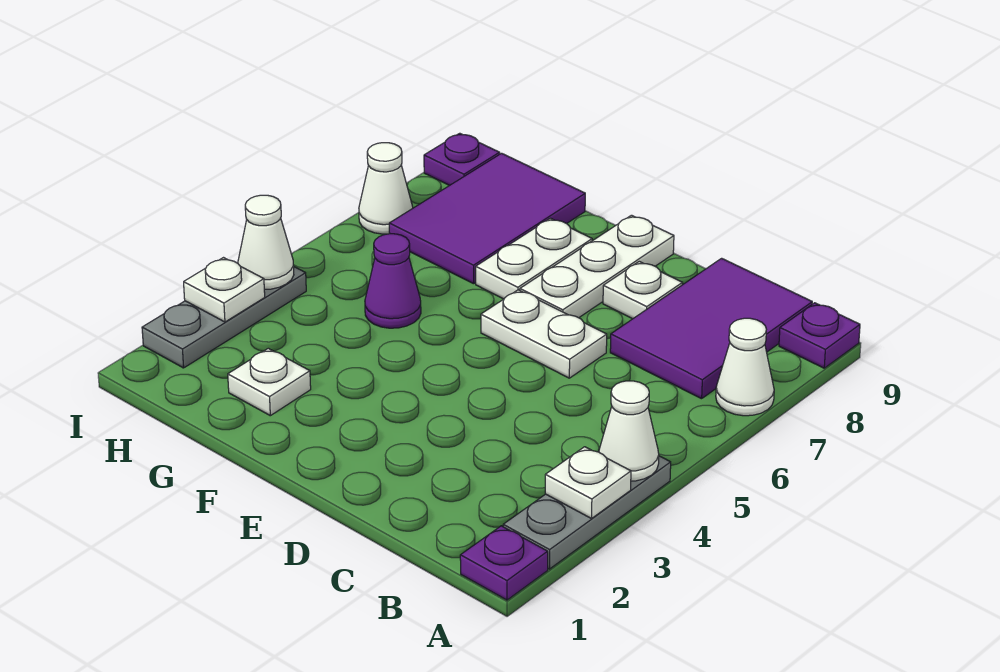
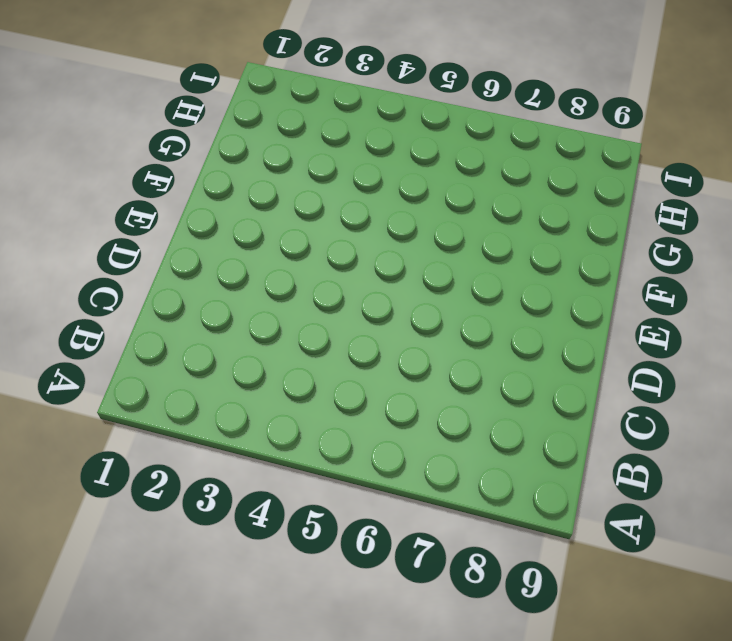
none -> purple plate A1 level 1
none -> grey plate A2:A4 level 1
none -> white cone A7 level 1

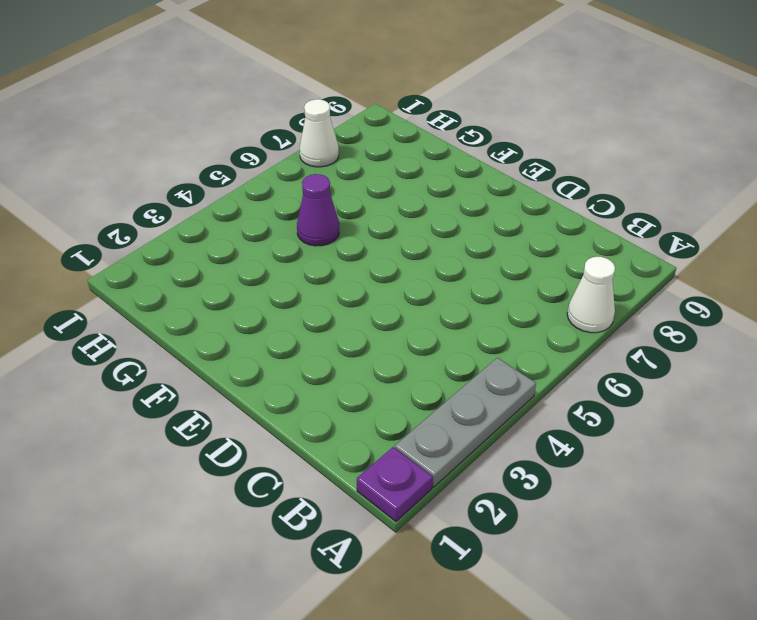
none -> purple plate A9 level 1
none -> purple tile B7:C9 level 1
none -> white plate D6:E6 level 1

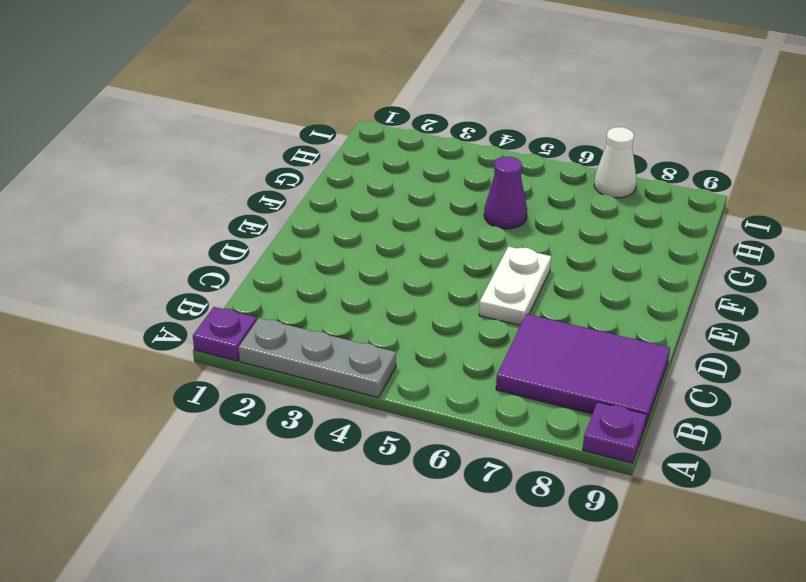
none -> white cone A7 level 1
none -> white plate D8 level 1
none -> white plate E7:E9 level 1

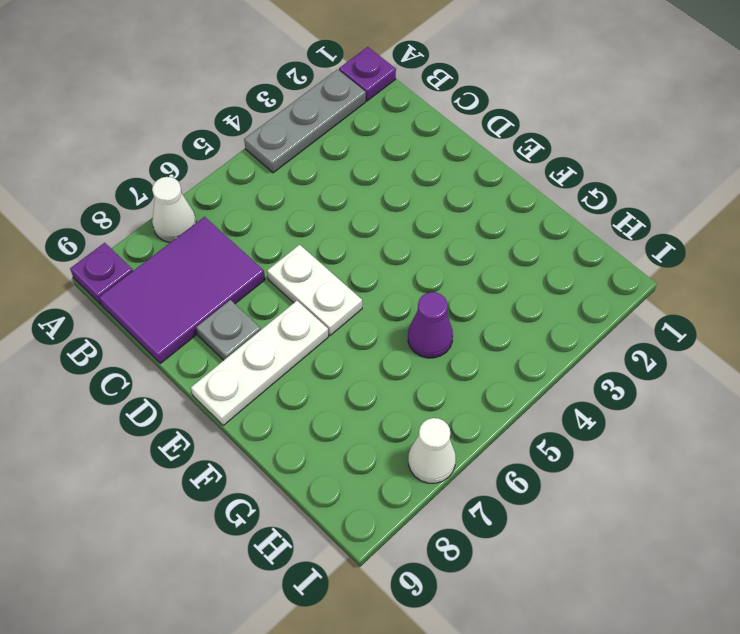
grey plate D8 level 1 -> white plate D8 level 1
none -> white plate F7:F8 level 1
none -> white plate G2 level 1
none -> purple tile G7:H9 level 1

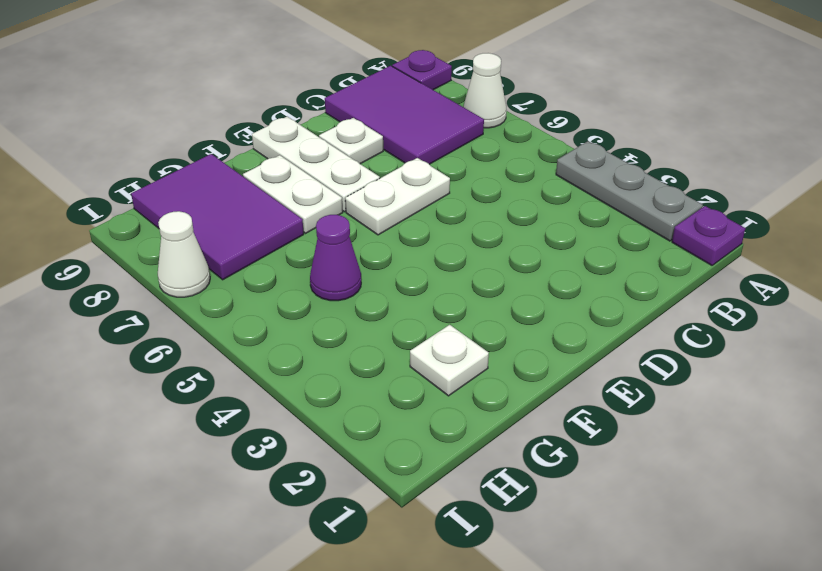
none -> grey plate I2:I4 level 1
none -> purple plate I9 level 1
none -> white plate A3 level 2

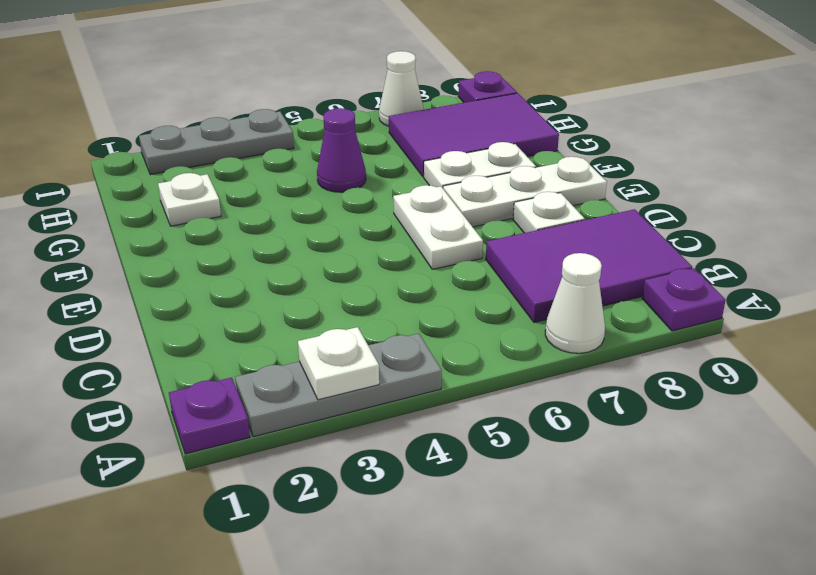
none -> white cone A4 level 2
none -> white plate I3 level 2
none -> white cone I4 level 2

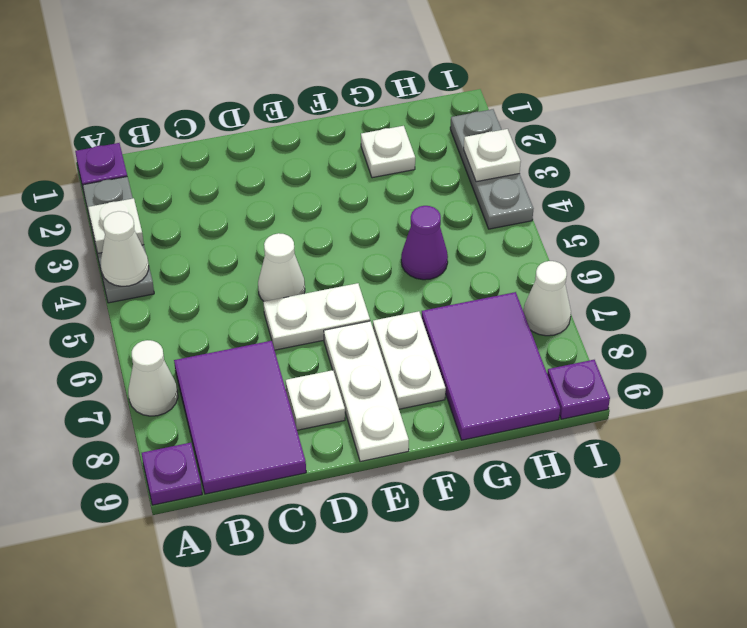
white cone D5 level 1 -> white cone I4 level 2

